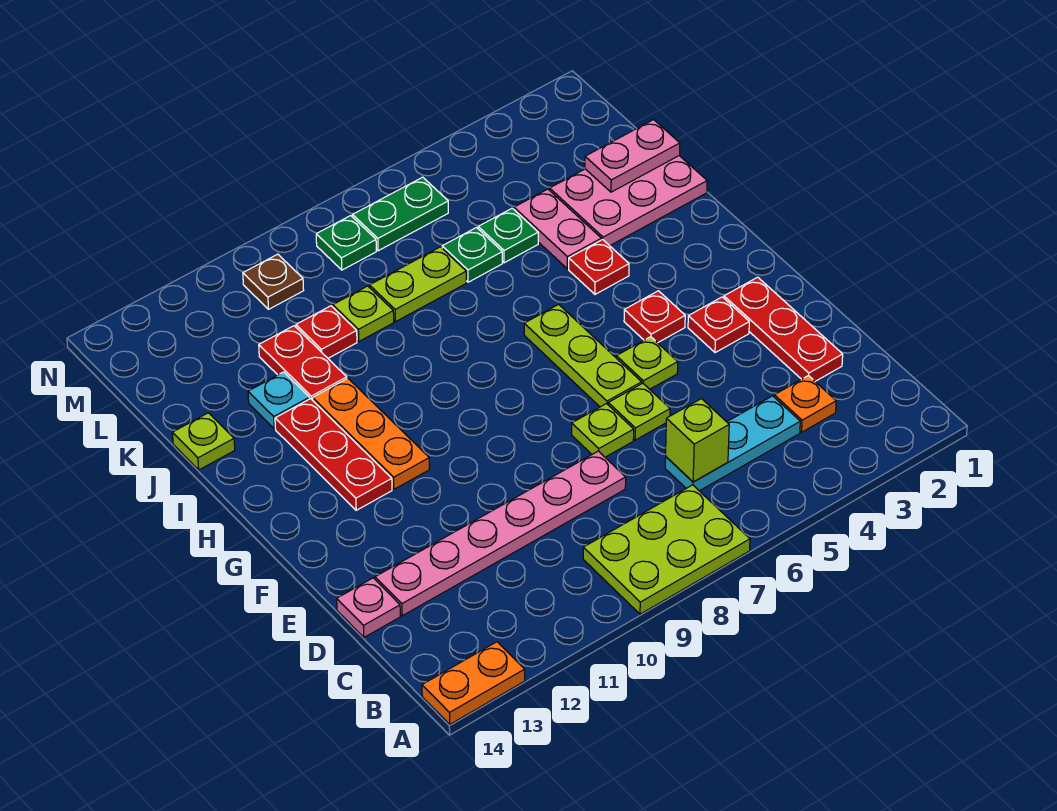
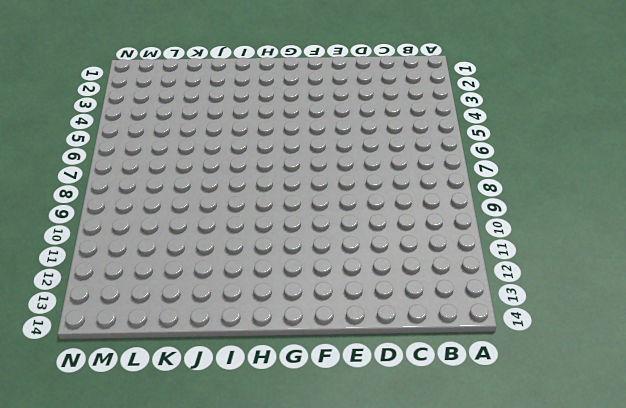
none -> lime plate A7:B9 level 1
none -> orange plate A13:A14 level 1
none -> orange plate C3 level 1
none -> cyan plate C4:C6 level 1

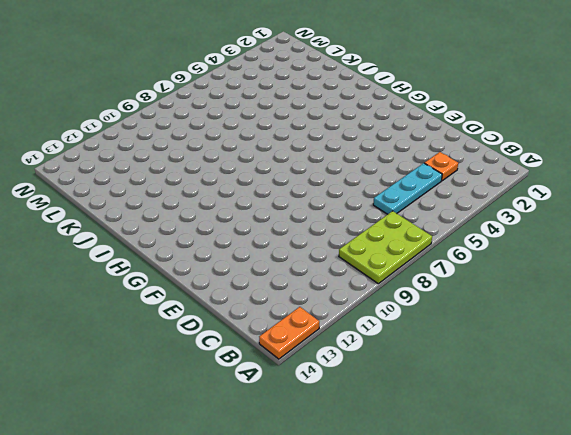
none -> red plate D2:F2 level 1
none -> pink plate D8:D13 level 1
none -> pink plate D14 level 1
none -> lime plate E6 level 1

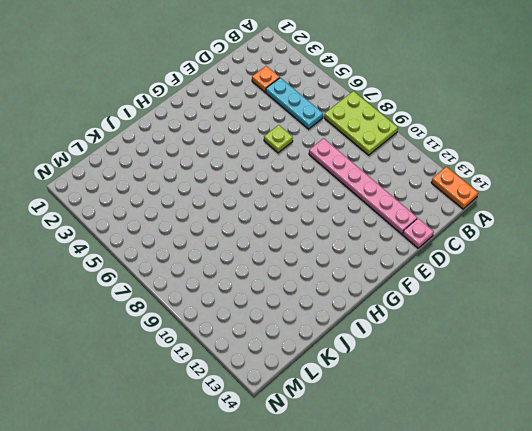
none -> red plate D2:F2 level 1
none -> lime plate E7 level 1
none -> red plate F3 level 1
none -> lime plate F5 level 1

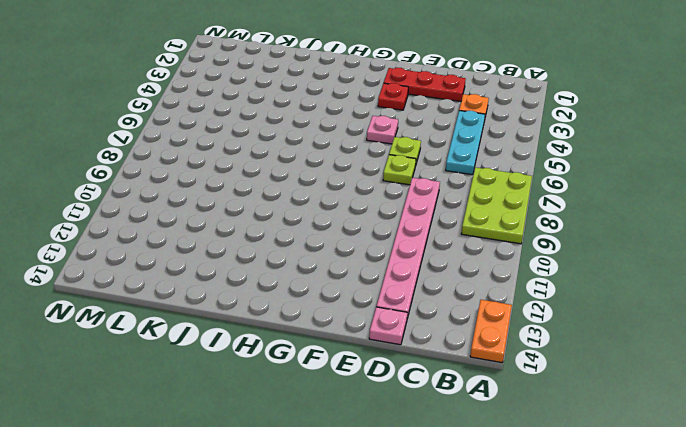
pink plate F5 level 1 -> lime plate F5 level 1
none -> lime plate F6:H6 level 1
none -> red plate G4 level 1
none -> orange plate G11:I11 level 1
none -> red plate G12:I12 level 1

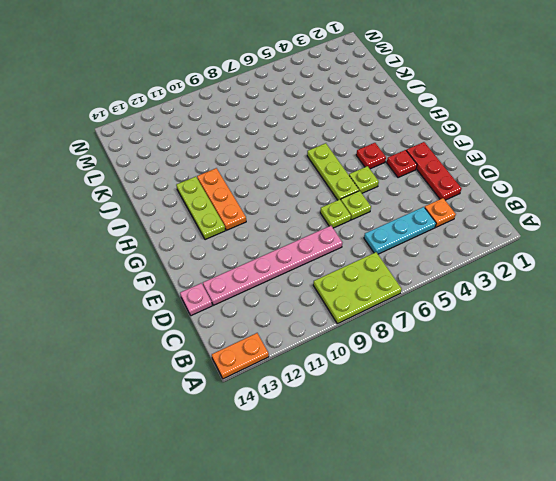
lime plate G12:I12 level 1 -> red plate G12:I12 level 1
none -> red plate I4 level 1
none -> pink plate J1:K3 level 1
none -> pink plate J4:K4 level 1
none -> red plate J11:K11 level 1

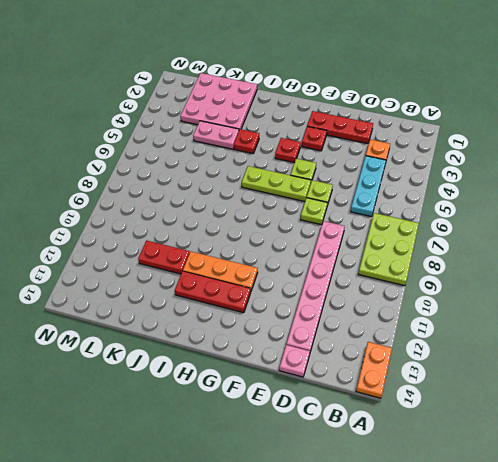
pink plate J1:L3 level 1 -> pink plate J1:K3 level 1
none -> cyan plate J12 level 1
none -> lime plate J14 level 1
none -> green plate K5 level 1
none -> green plate K6 level 1

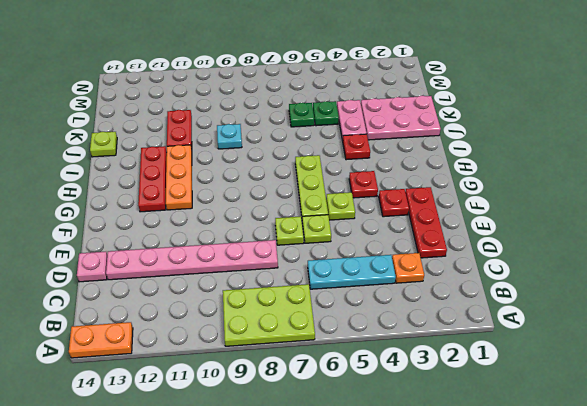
cyan plate J9 level 1 -> cyan plate J12 level 1
none -> lime plate K7:K8 level 1
none -> lime plate K9 level 1
none -> red plate K10 level 1
none -> green plate M6:M7 level 1

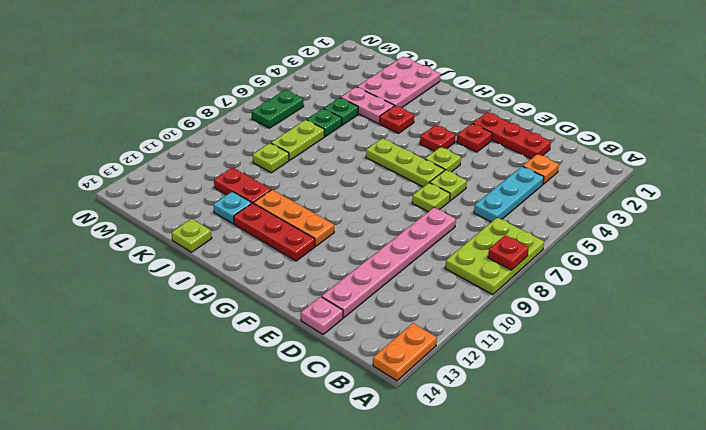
red plate A8 level 2 -> red plate K10 level 1
none -> green plate M8 level 1
none -> brown plate M10 level 1
none -> lime brick C6 level 2
none -> pink plate K1:K2 level 2

